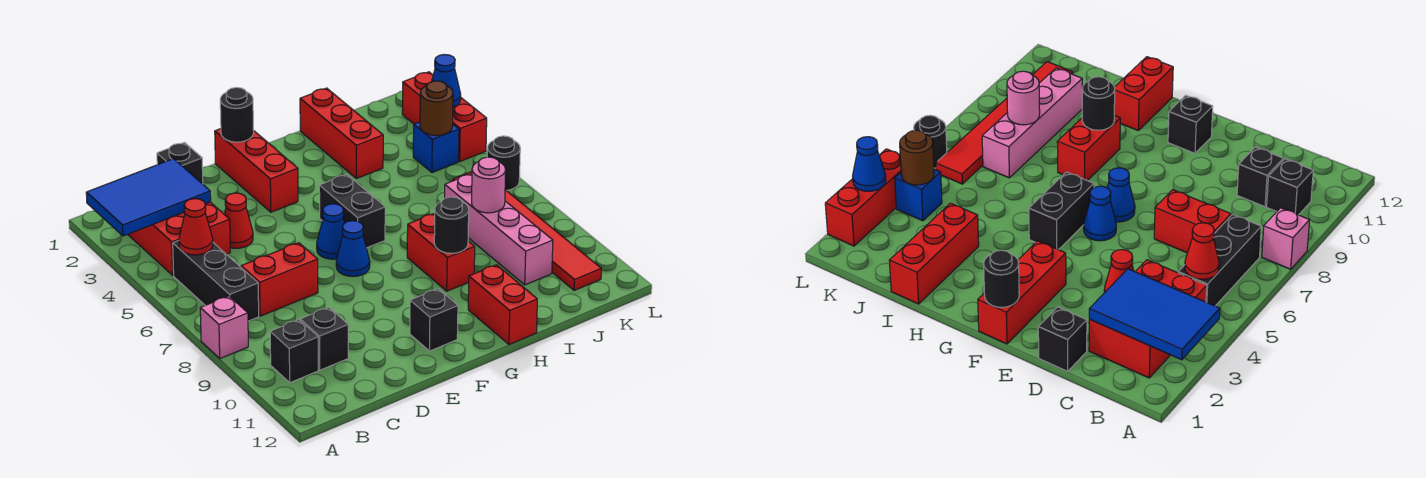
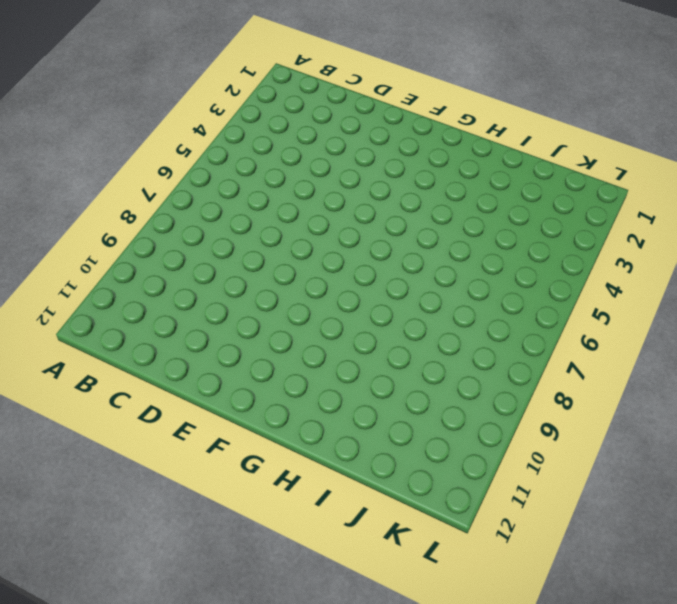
none -> pink brick A8 level 1
none -> red brick B2:C4 level 1
none -> black brick B5:B7 level 1

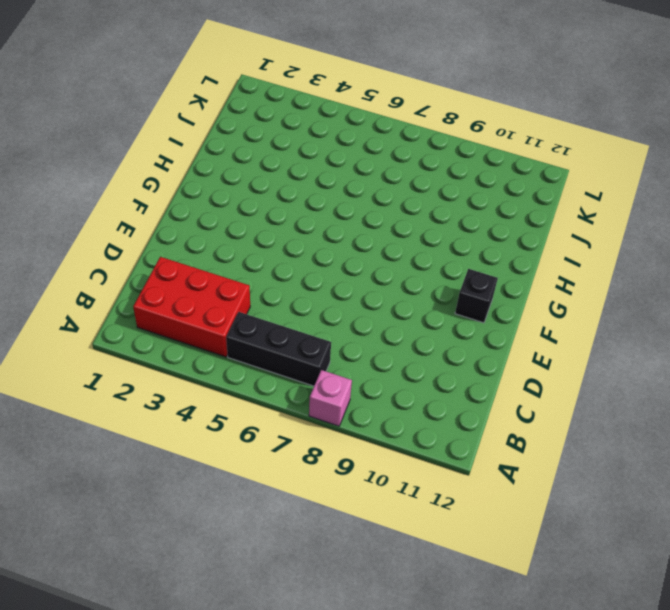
none -> black brick B10 level 1
none -> red brick C7:D7 level 1
none -> black brick C10 level 1

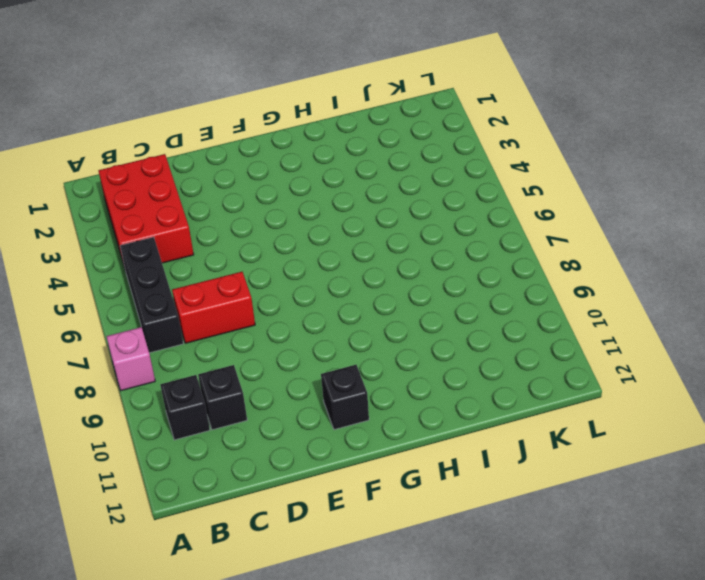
none -> black brick D1 level 1
none -> red cone D4 level 1
none -> red brick F1:F3 level 1

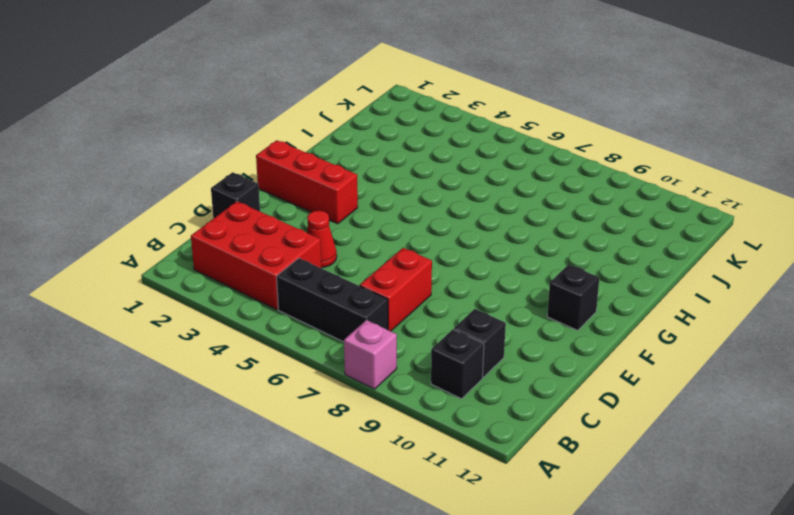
none -> blue cone F6 level 1
none -> blue cone F7 level 1
none -> black brick G5:G6 level 1

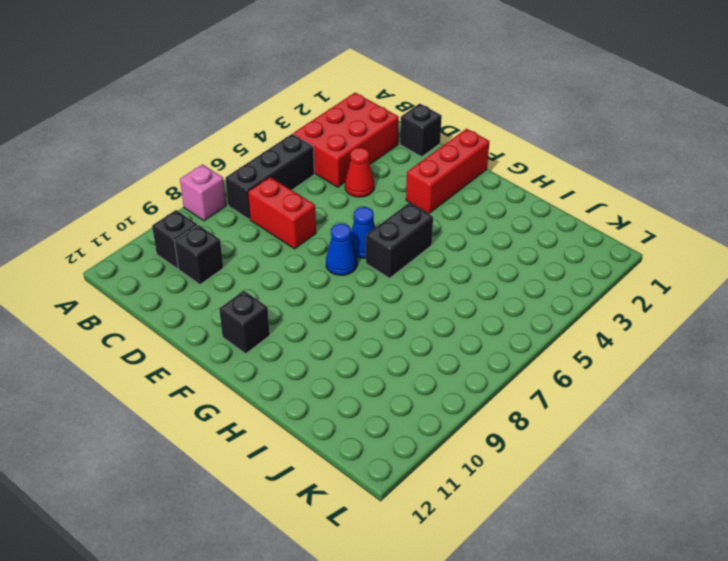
none -> red brick H8:H9 level 1
none -> red brick H11:H12 level 1
none -> red brick I1:I3 level 1

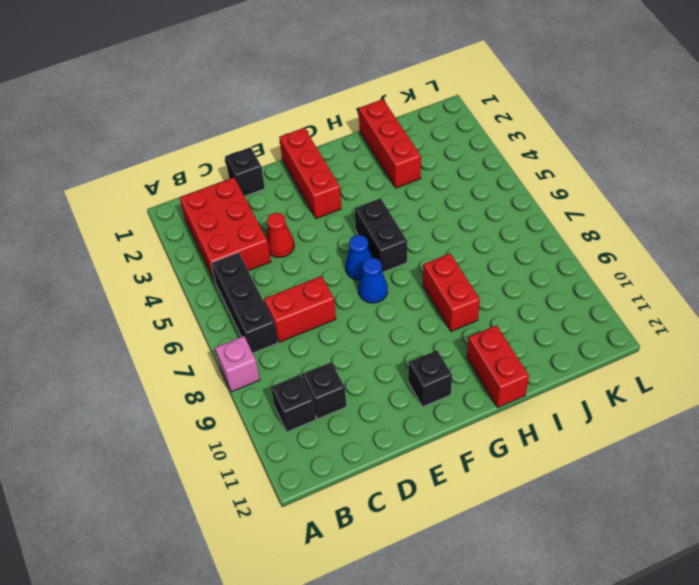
none -> pink brick J7:J10 level 1
none -> blue brick K4 level 1
none -> red tile K6:K11 level 1

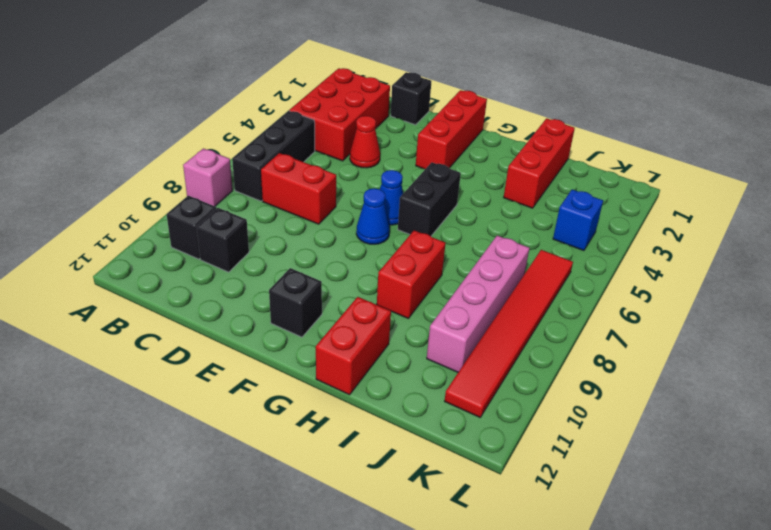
none -> red brick L2:L4 level 1
none -> black round brick L6 level 1
none -> blue tile A2:C3 level 2

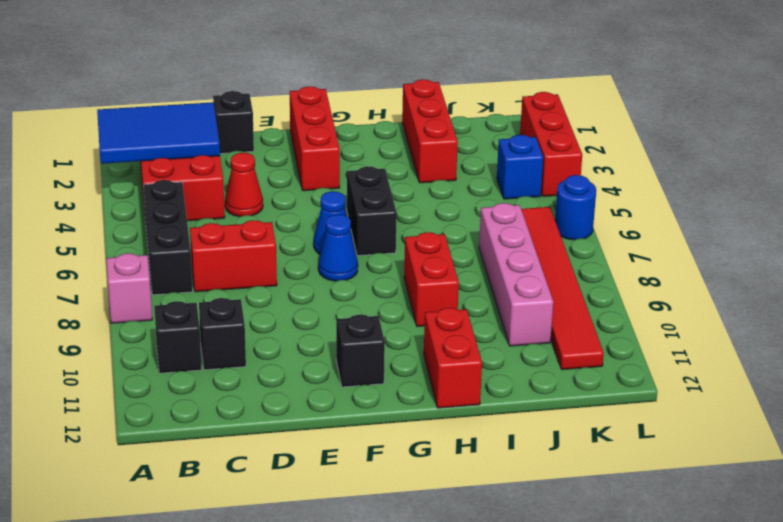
blue round brick L6 level 1 -> black round brick L6 level 1
none -> red cone B5 level 2
none -> black round brick F1 level 2
none -> black round brick H9 level 2

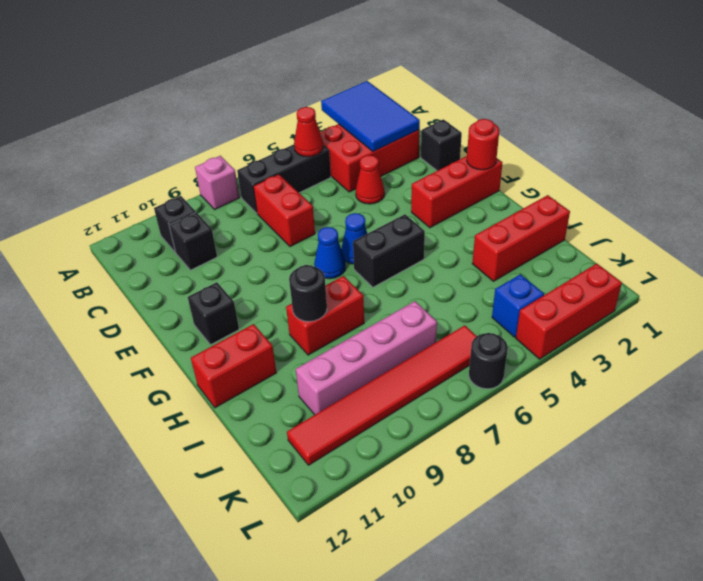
red round brick F1 level 2 -> black round brick F1 level 2
none -> pink round brick J8 level 2
none -> brown round brick K4 level 2
none -> blue cone L3 level 2

